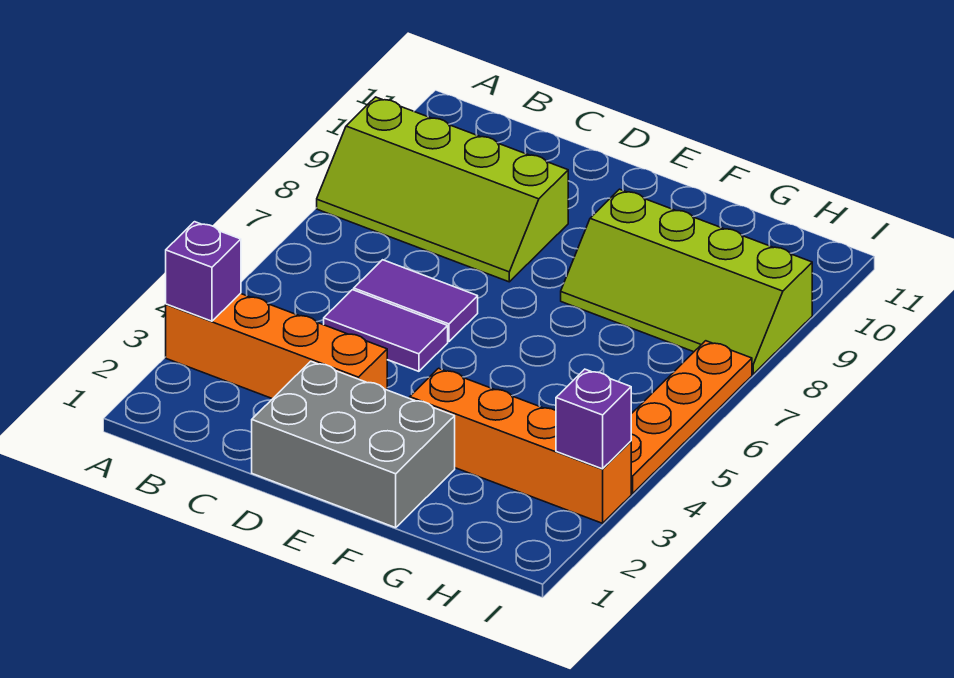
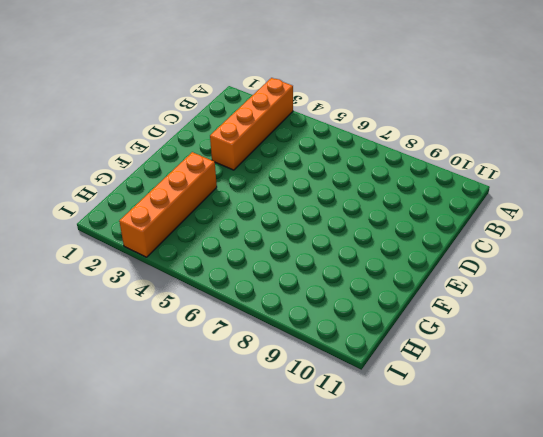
none -> lime slope A8:D9 level 1 top 9
none -> purple tile C5:D5 level 1

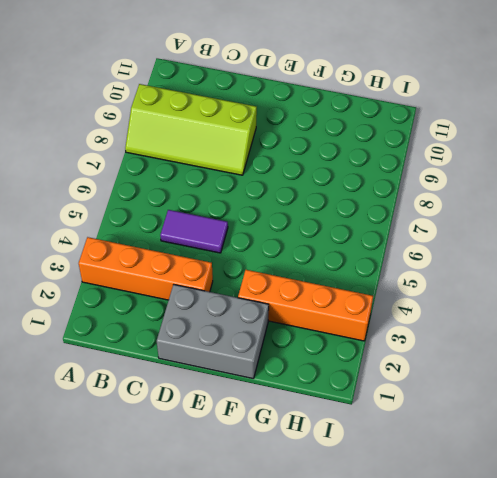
none -> purple tile C6:D6 level 1
none -> lime slope F8:I9 level 1 top 9

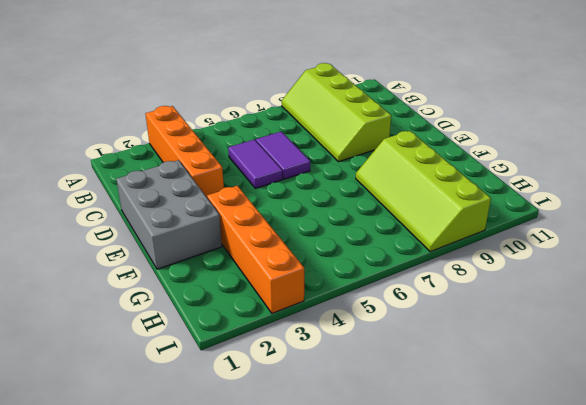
none -> orange plate I4:I7 level 1
none -> purple brick A3 level 2

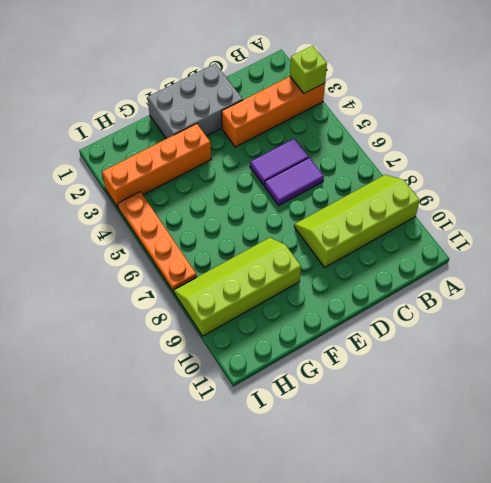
lime brick A3 level 2 -> purple brick A3 level 2
none -> purple brick I3 level 2

